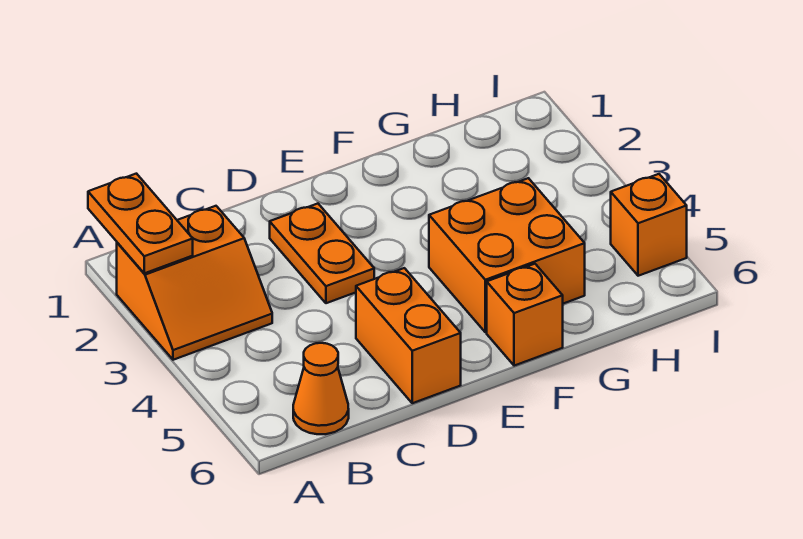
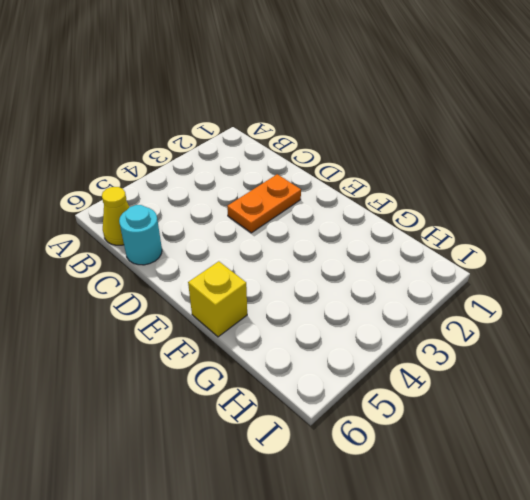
yellow cone B6 level 1 -> orange cone B6 level 1
cyan round brick C6 level 1 -> none
yellow brick F6 level 1 -> orange brick F6 level 1
none -> orange slope A2:B3 level 1 top 2
none -> orange brick D5:D6 level 1

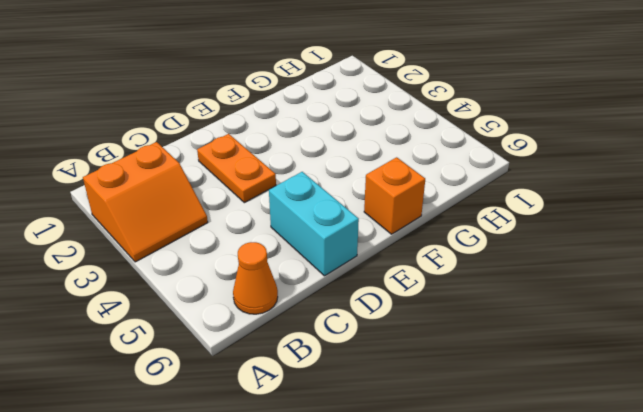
cyan brick D5:D6 level 1 -> orange brick D5:D6 level 1
none -> orange brick F4:G5 level 1
none -> orange brick I5 level 1

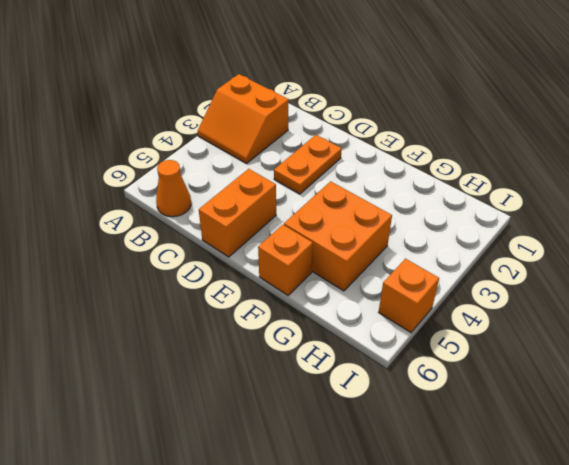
none -> orange plate A1:A2 level 2

